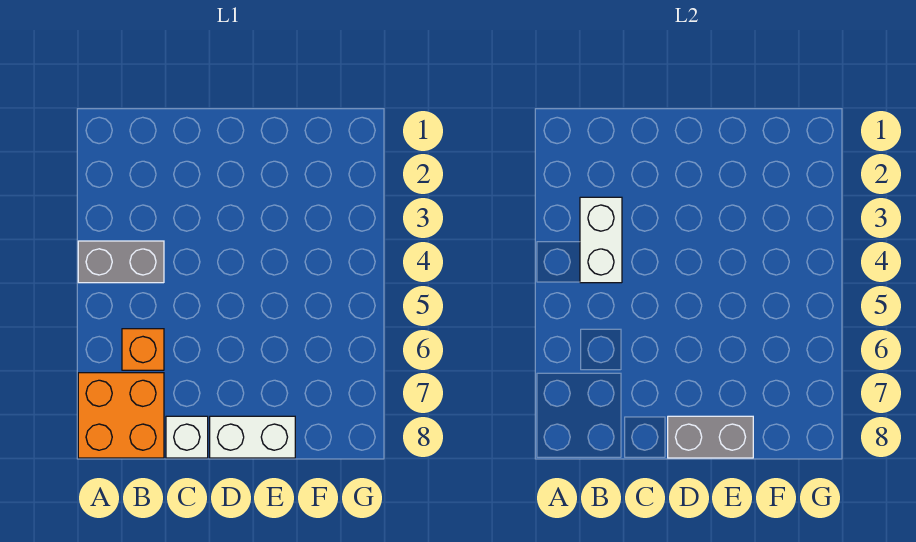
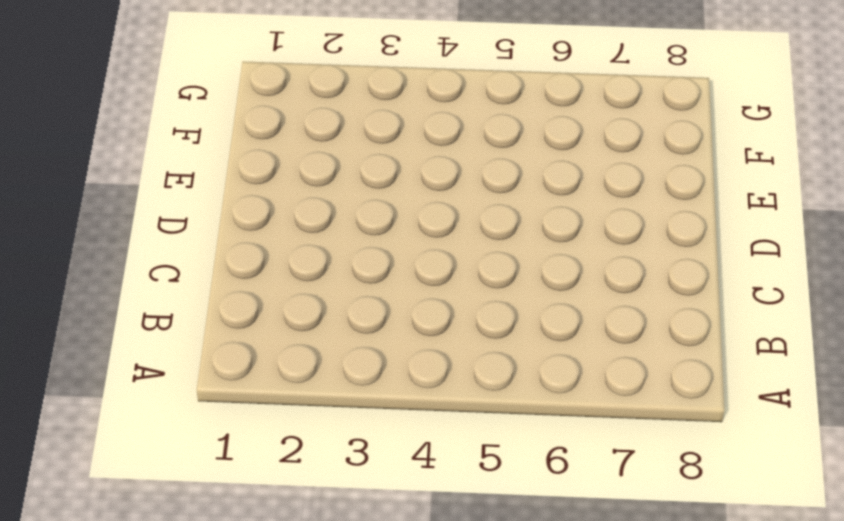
none -> grey brick A4:B4 level 1
none -> orange brick A7:B8 level 1

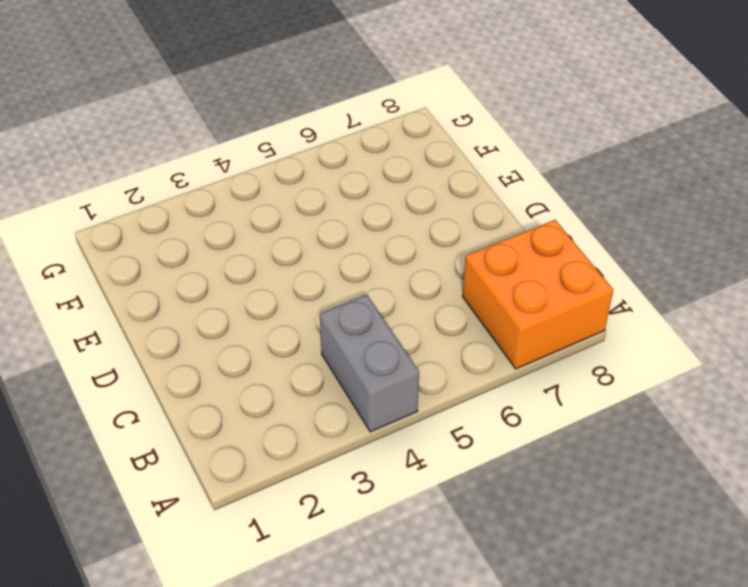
none -> orange brick B6 level 1
none -> white brick C8 level 1

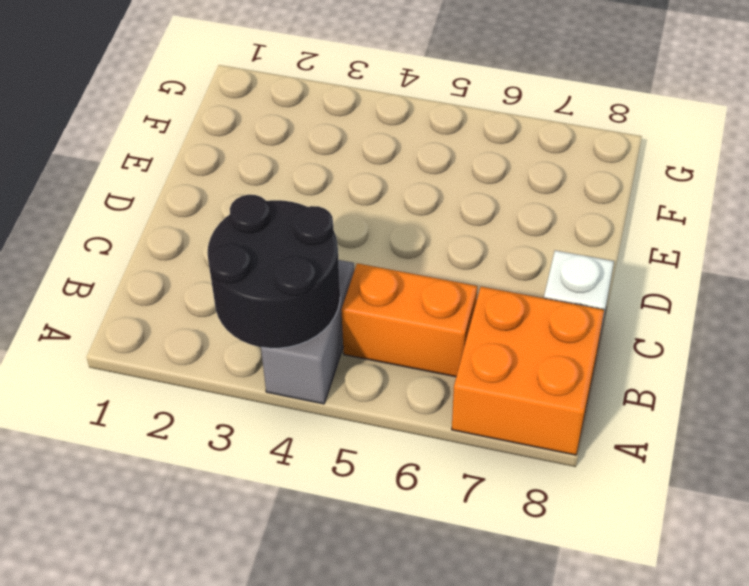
black round brick A3:B4 level 2 -> white brick B3:B4 level 2
orange brick B5:B6 level 1 -> orange brick B6 level 1
none -> white brick D8:E8 level 1
none -> grey brick D8:E8 level 2

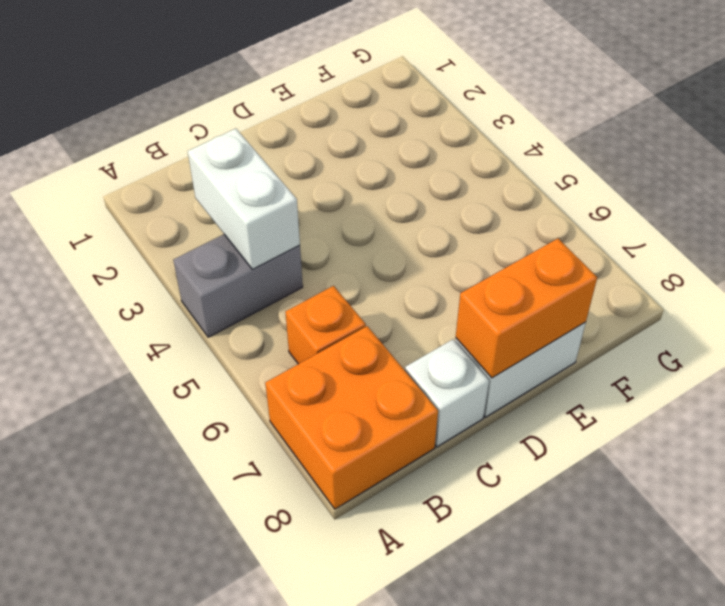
orange brick D8:E8 level 2 -> grey brick D8:E8 level 2

